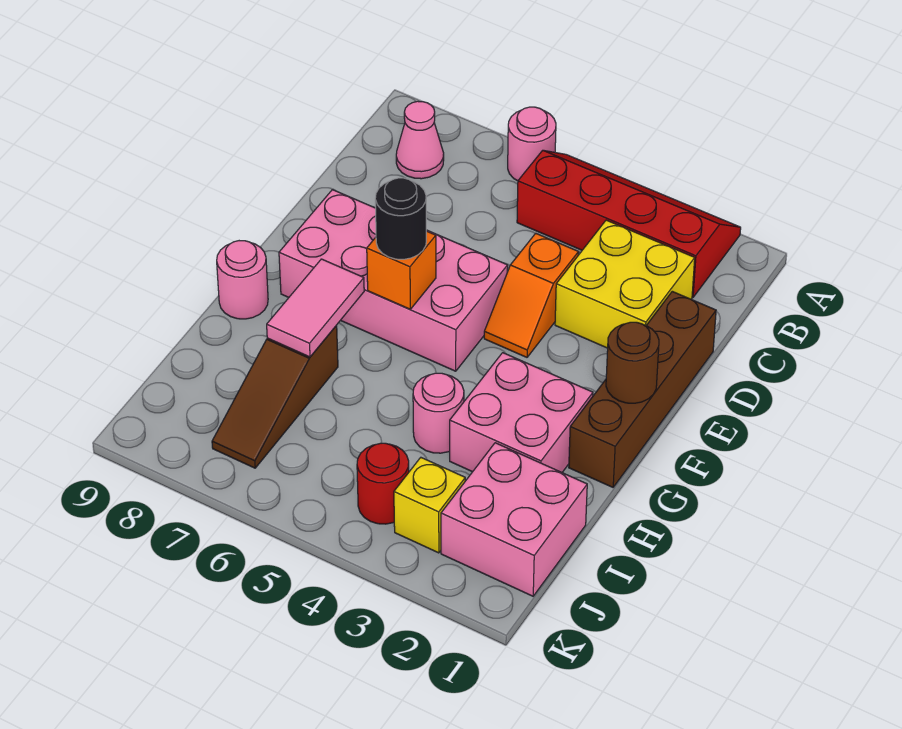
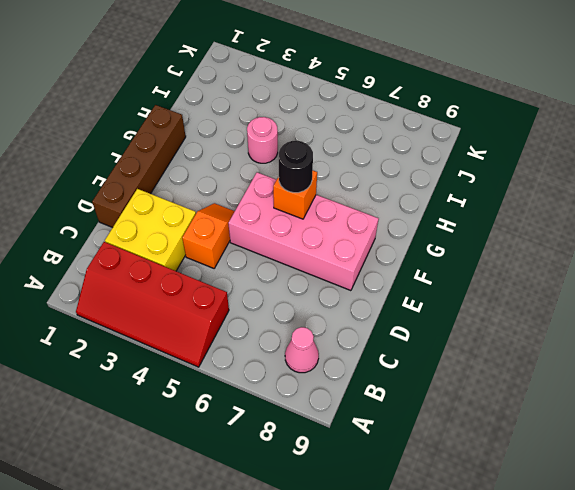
none -> pink round brick A6 level 1
none -> pink brick G2:H3 level 1
none -> pink round brick G9 level 1

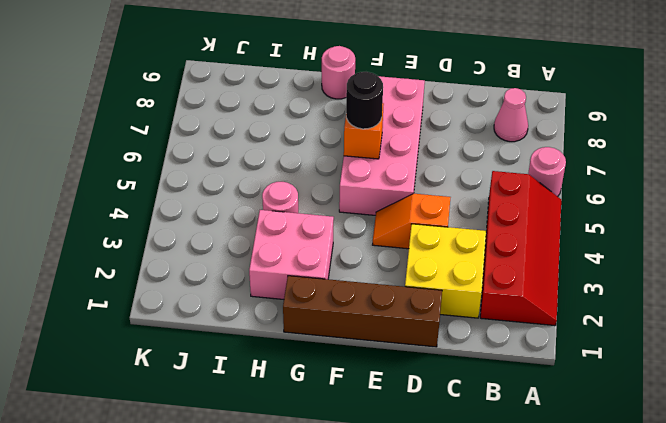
none -> brown slope H7:J7 level 1 top H
none -> pink brick I1:J2 level 1
none -> yellow brick J3 level 1

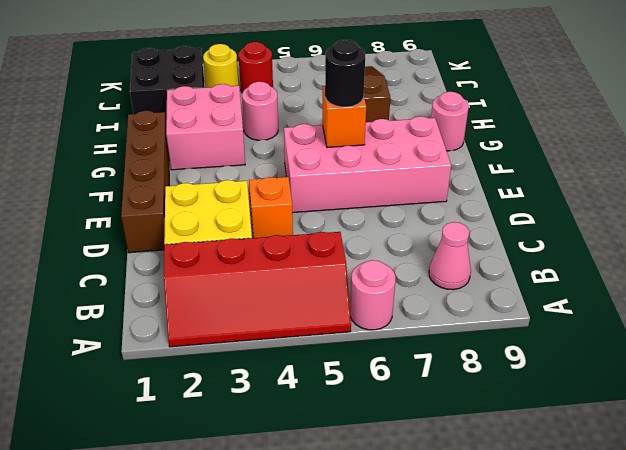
black brick I1:J2 level 1 -> pink brick I1:J2 level 1
yellow round brick J3 level 1 -> yellow brick J3 level 1
none -> brown round brick F1 level 2
none -> pink tile G7:H7 level 2

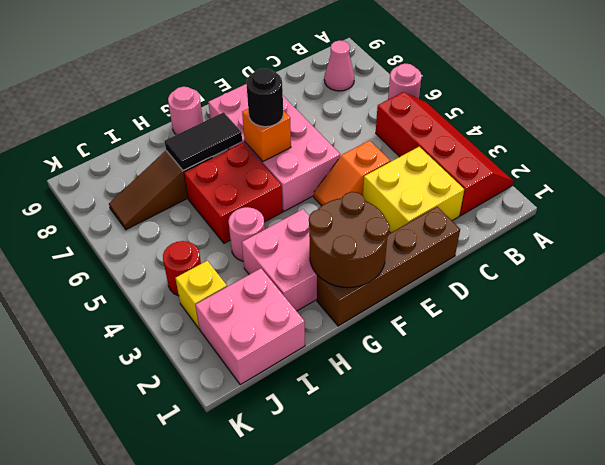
brown round brick F1:G2 level 2 -> brown round brick F1 level 2
red brick G5:H6 level 1 -> none
black tile G7:H7 level 2 -> pink tile G7:H7 level 2

